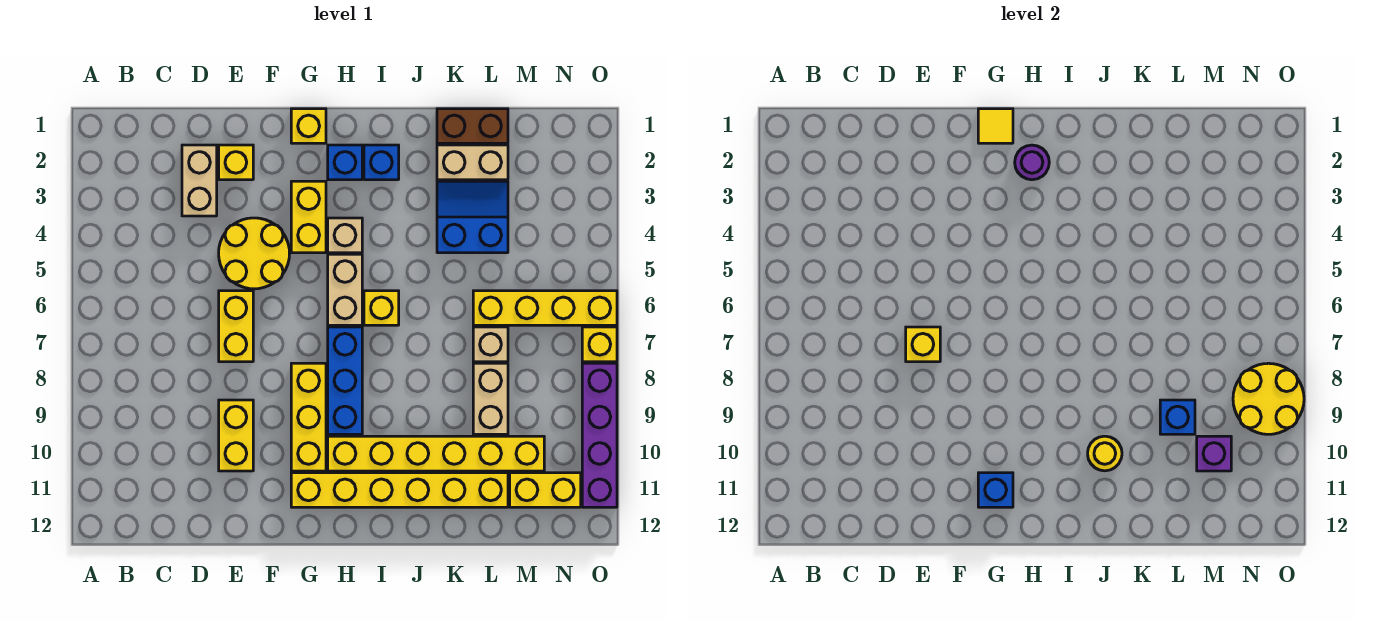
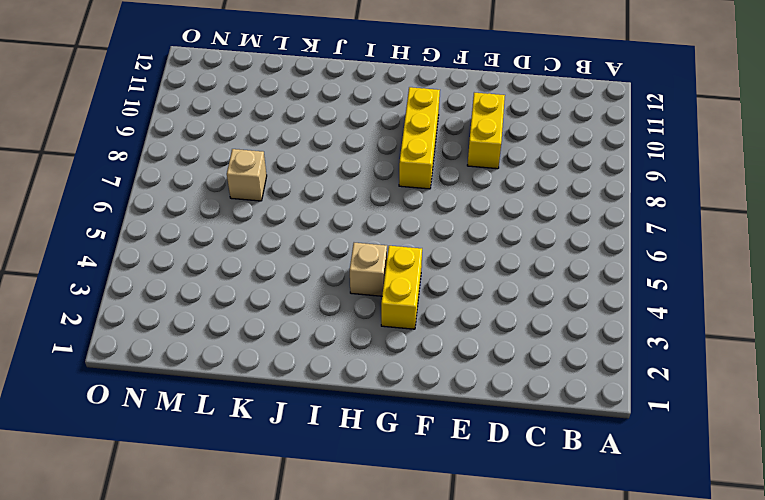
none -> tan brick D2:D3 level 1
none -> yellow brick E2 level 1
none -> yellow round brick E4:F5 level 1
none -> yellow brick E6:E7 level 1

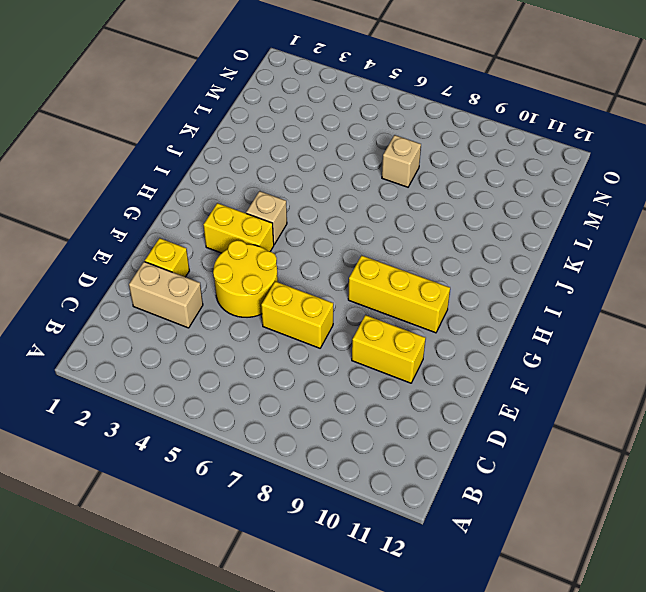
none -> yellow brick G1 level 1
none -> yellow brick G11:L11 level 1
none -> blue brick H2 level 1
none -> tan brick H5:H6 level 1

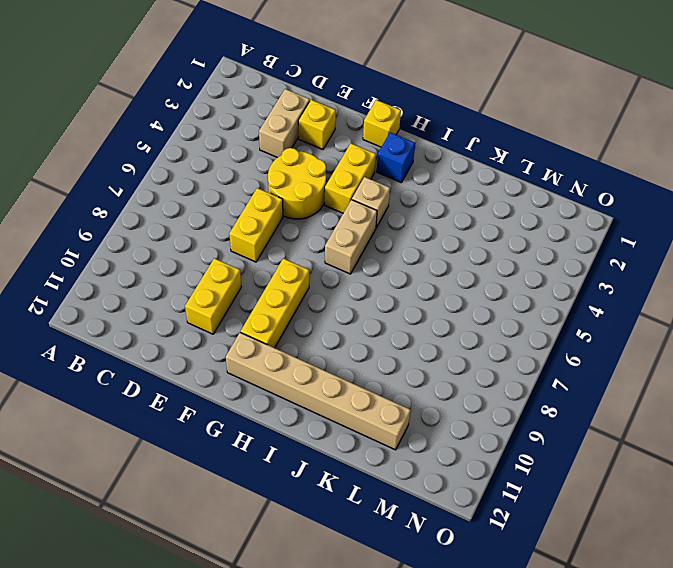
tan brick G11:L11 level 1 -> yellow brick G11:L11 level 1
none -> blue brick H7:H9 level 1
none -> yellow brick H10:M10 level 1
none -> blue brick I2 level 1
none -> yellow brick I6 level 1

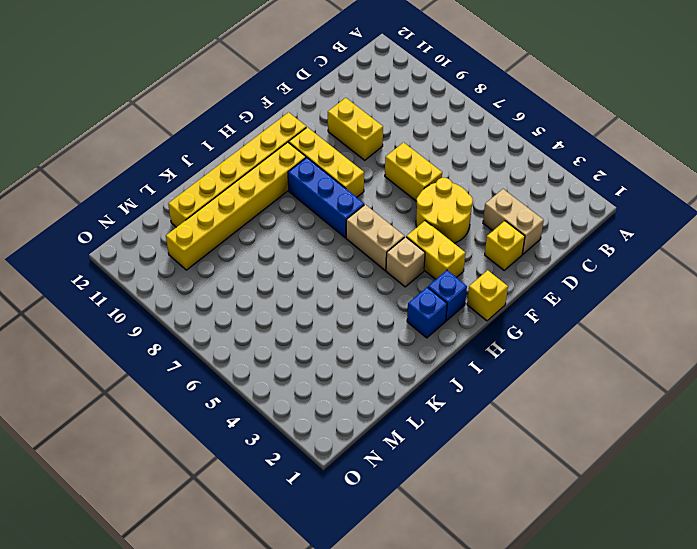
none -> yellow brick I6 level 1
none -> brown brick K1:L1 level 1
none -> tan brick K2:L2 level 1
none -> blue slope K3:L4 level 1 top 4

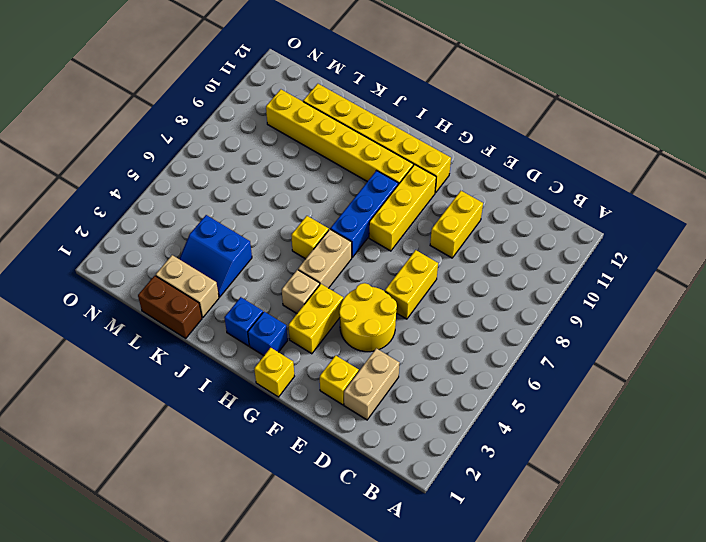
none -> yellow brick L6:O6 level 1
none -> tan brick L7 level 1
none -> tan brick L8:L9 level 1
none -> yellow brick M11:N11 level 1

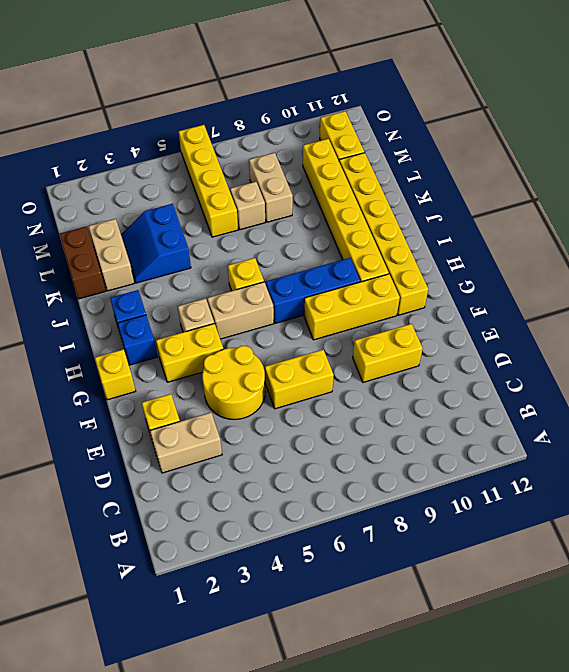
tan brick L8:M8 level 1 -> tan brick L8:L9 level 1
none -> yellow brick O7 level 1
none -> purple brick O8:O11 level 1
none -> yellow brick E7 level 2
none -> yellow tile G1 level 2

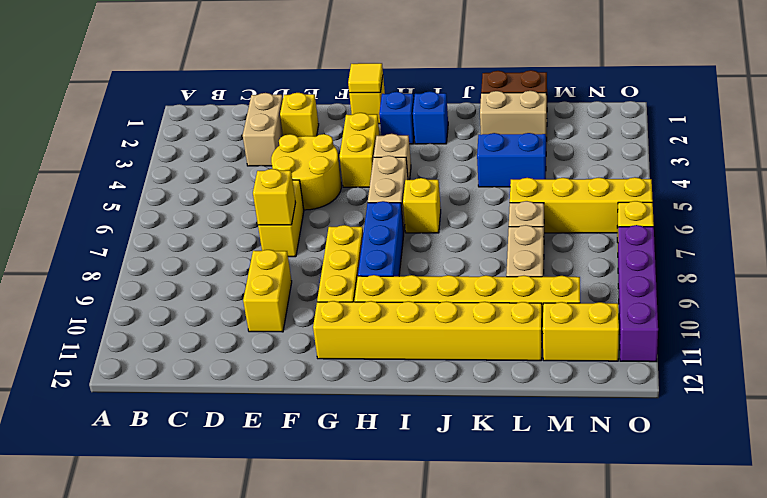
none -> blue brick G11 level 2
none -> purple round brick H2 level 2
none -> yellow round brick J10 level 2
none -> blue brick L9 level 2

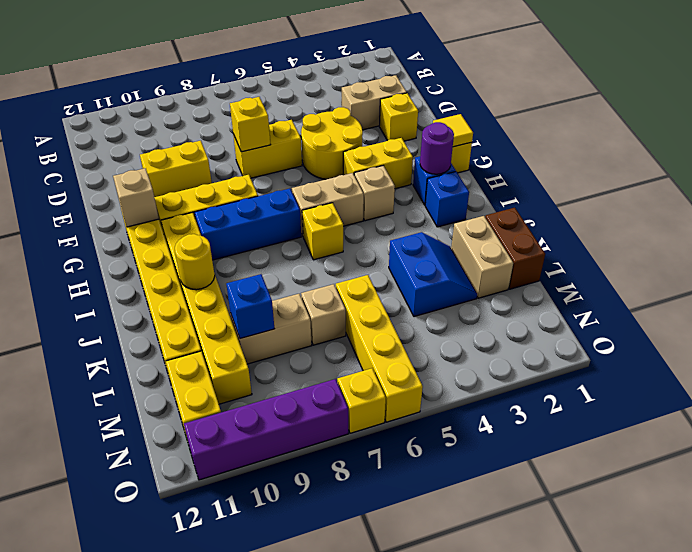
tan brick G11 level 2 -> blue brick G11 level 2
none -> purple brick M10 level 2
none -> yellow round brick N8:O9 level 2

